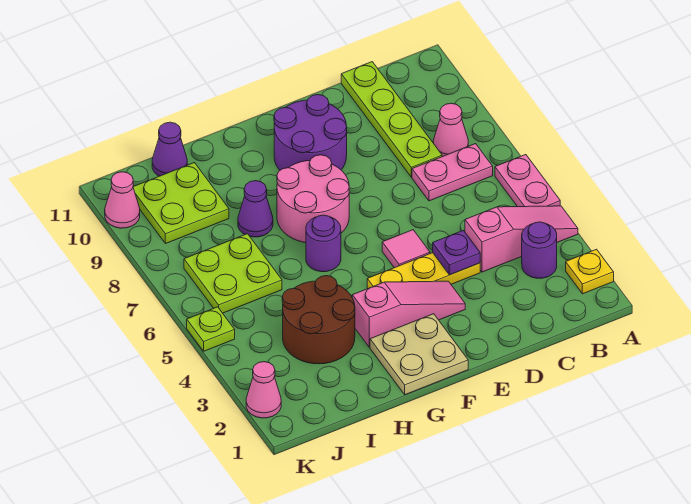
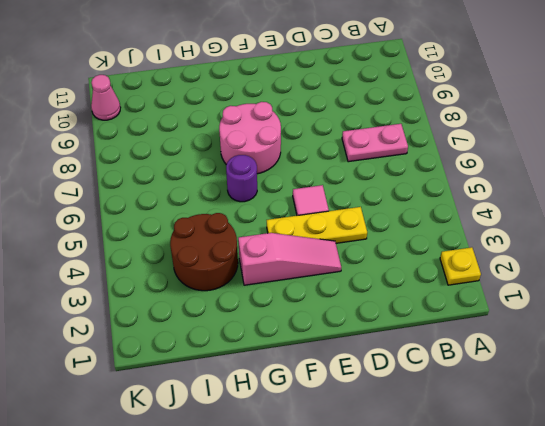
none -> pink slope A4:C4 level 1 top C
none -> pink plate A5:A6 level 1
none -> purple round brick B3 level 1

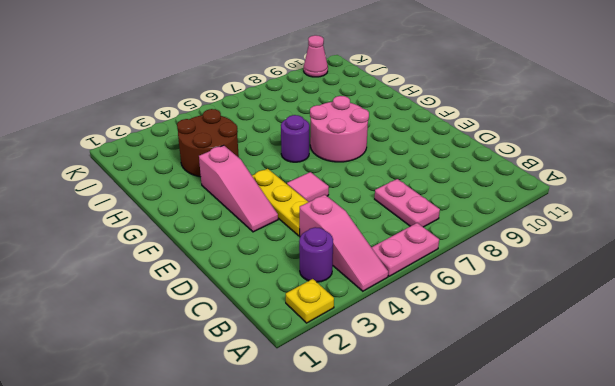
none -> pink cone B8 level 1
none -> lime plate C8:C11 level 1
none -> purple round brick E9:F10 level 1

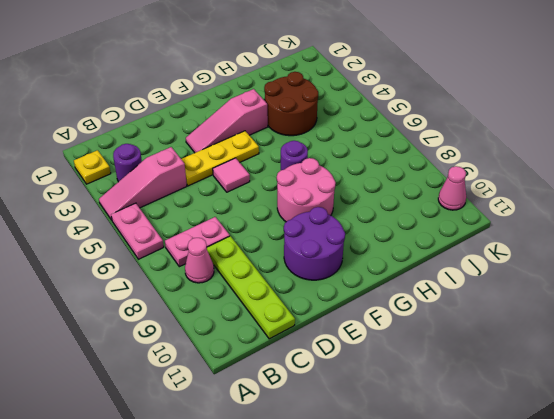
none -> tan plate F1:G2 level 1
none -> purple cone H8 level 1
none -> lime plate I6:J7 level 1

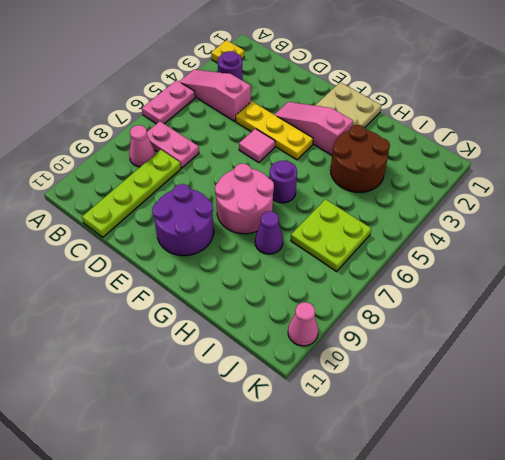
none -> lime plate I9:J10 level 1
none -> purple cone I11 level 1
none -> pink cone K2 level 1

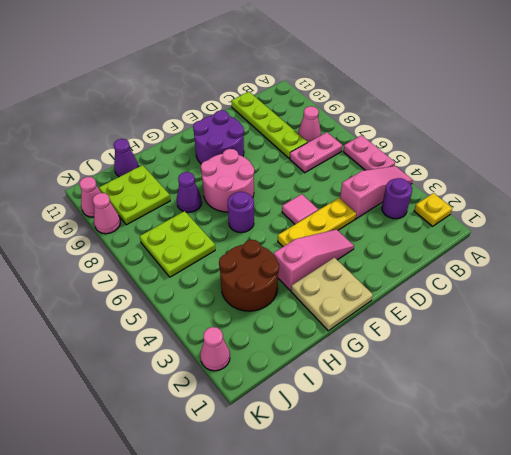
pink cone K9 level 1 -> none
none -> lime plate K5 level 1
none -> purple plate D4 level 2

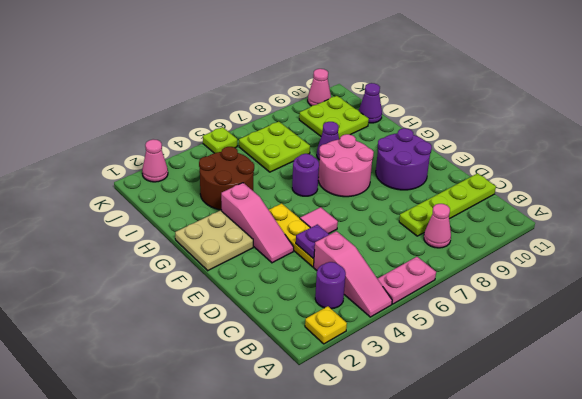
none -> pink plate B7:C7 level 1

